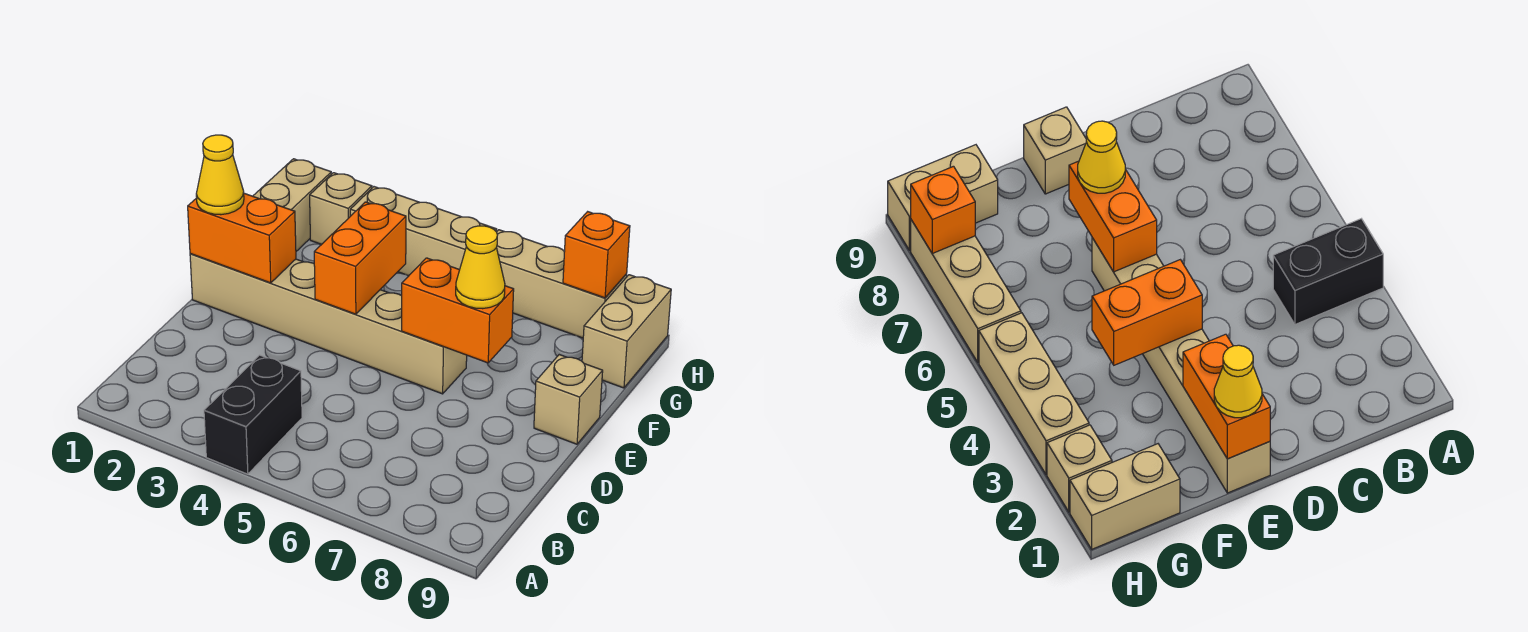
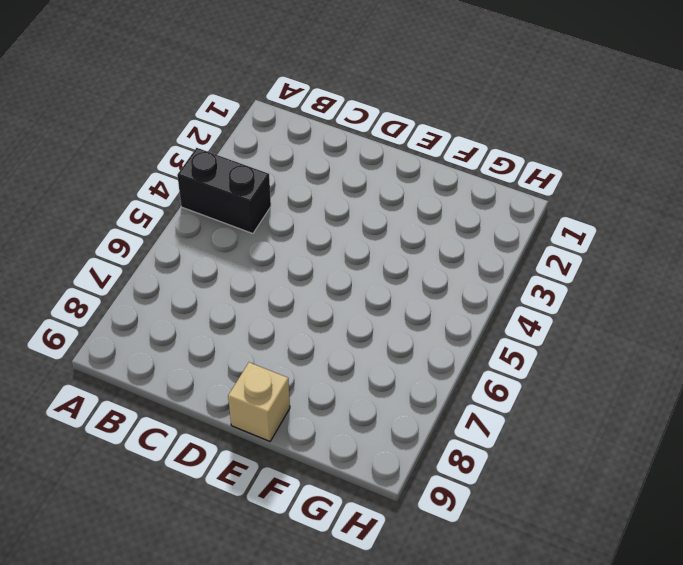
none -> tan brick E1:E6 level 1
none -> tan brick G1:H1 level 1
none -> tan brick G9:H9 level 1

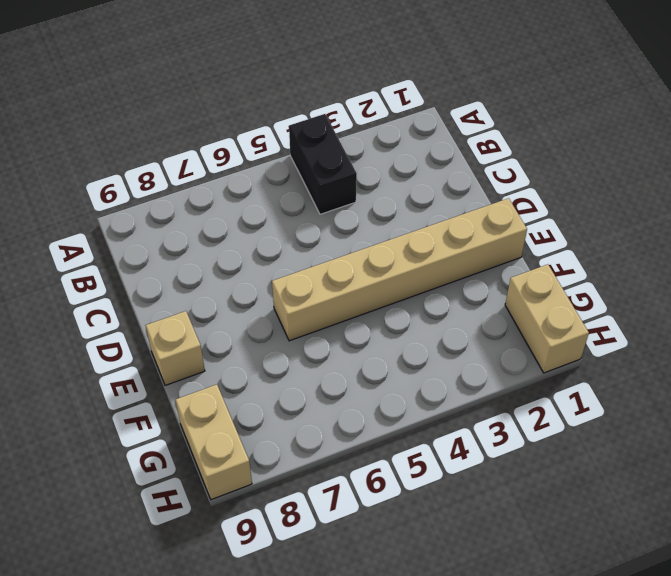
none -> tan brick H2 level 1
none -> tan brick H3:H5 level 1
none -> tan brick H6:H8 level 1

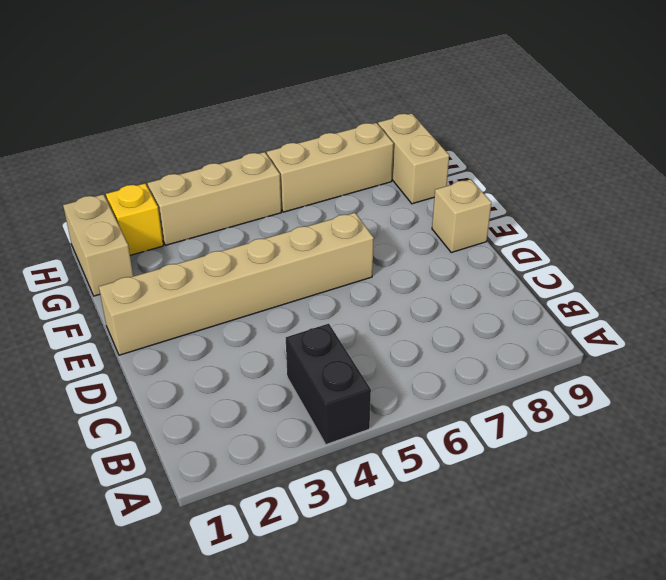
yellow brick H2 level 1 -> tan brick H2 level 1
none -> orange brick E1:E2 level 2
none -> orange brick E4:F4 level 2
none -> orange brick E6:E7 level 2

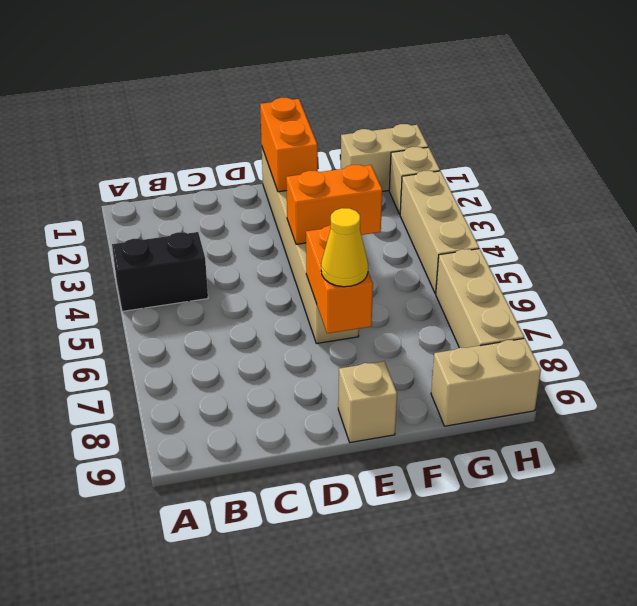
none -> orange brick H8 level 2
none -> yellow cone E1 level 3

